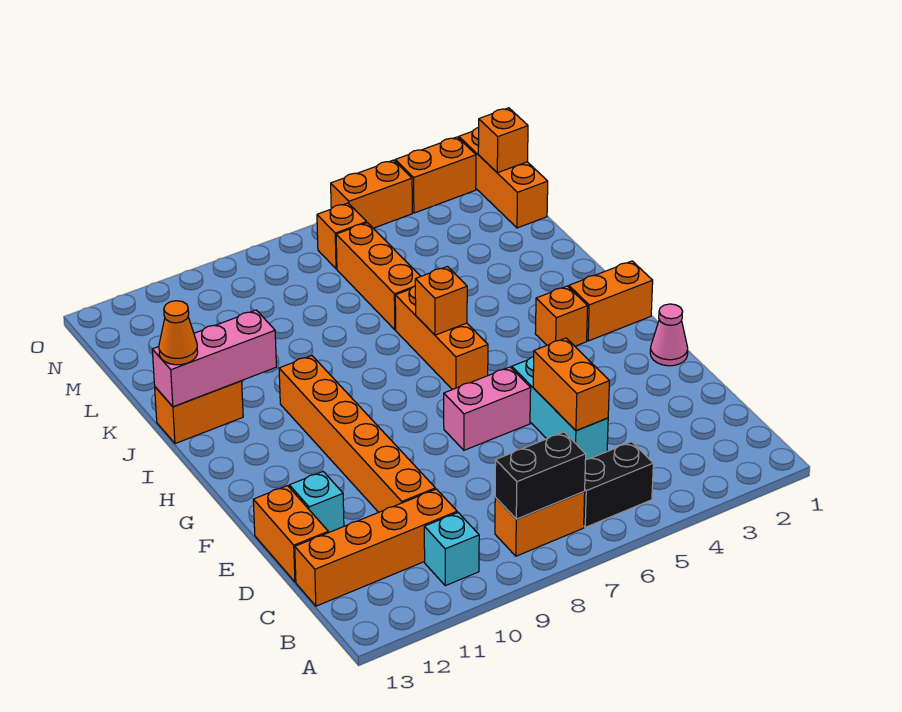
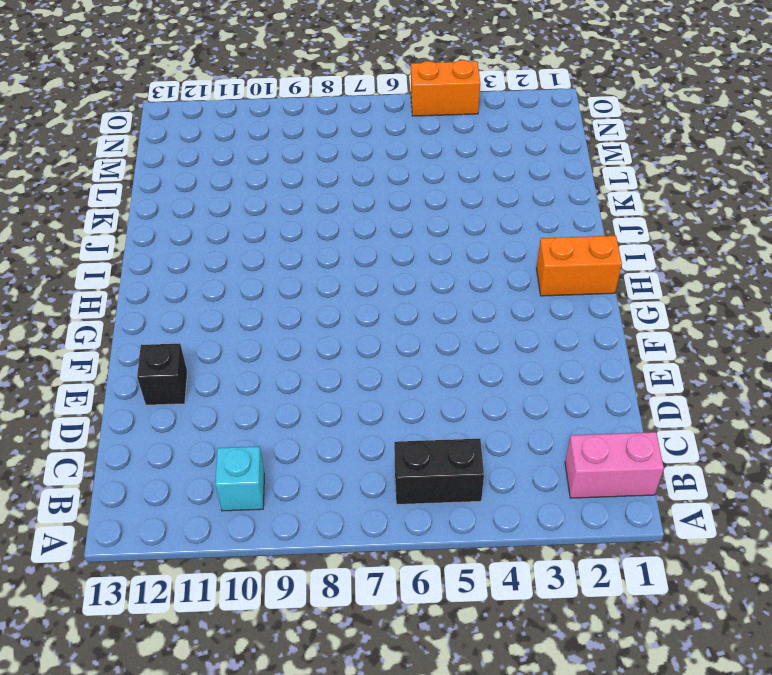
pink brick B1:B2 level 1 -> pink brick F6:F7 level 1
black brick E12 level 1 -> cyan brick E12 level 1
none -> orange brick B7:B8 level 1
none -> orange brick C10:C13 level 1
none -> cyan brick D5:F5 level 1

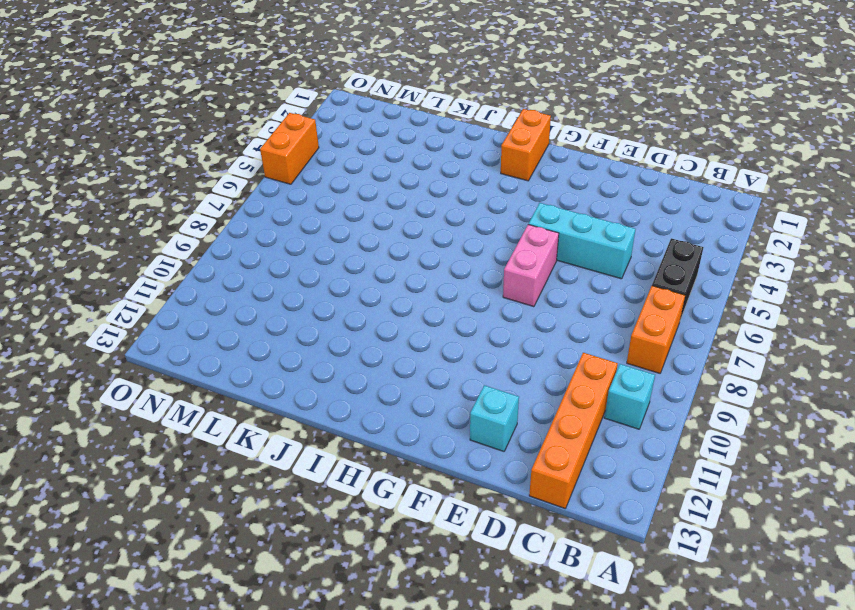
none -> orange brick D10:I10 level 1
none -> orange brick D13:E13 level 1
none -> pink cone F1 level 1

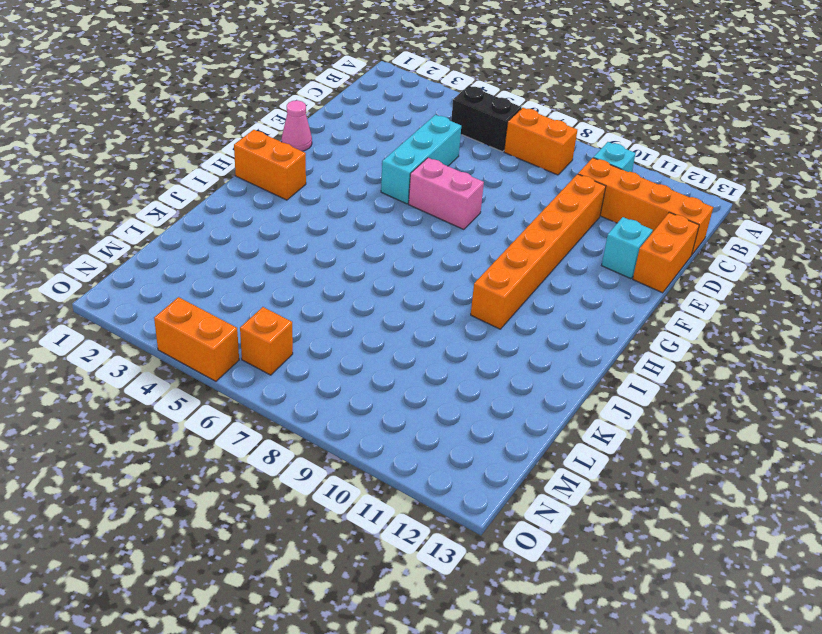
none -> orange brick H3 level 1
none -> orange brick H6:J6 level 1
none -> orange brick J12:J13 level 1

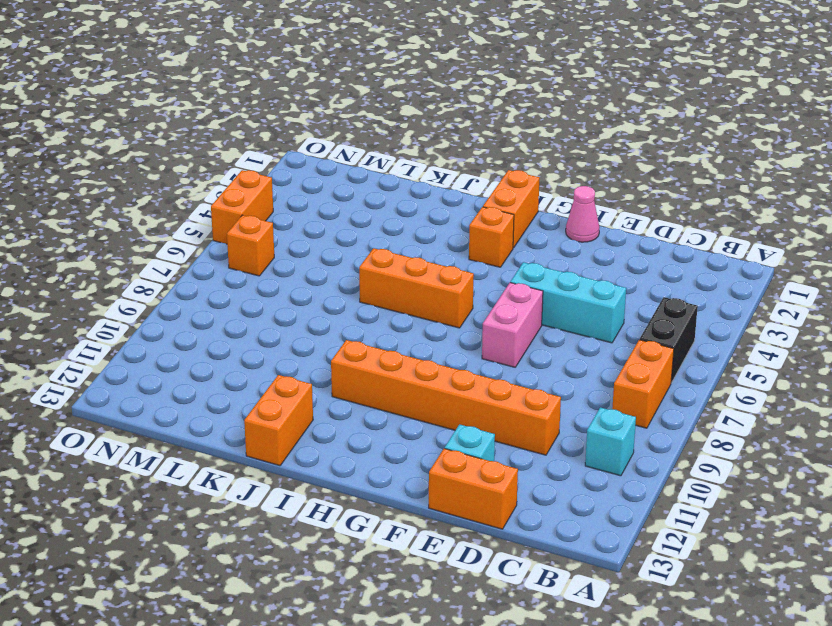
none -> orange brick C10:C13 level 1
none -> orange brick K6:M6 level 1
none -> orange brick M1:O1 level 1

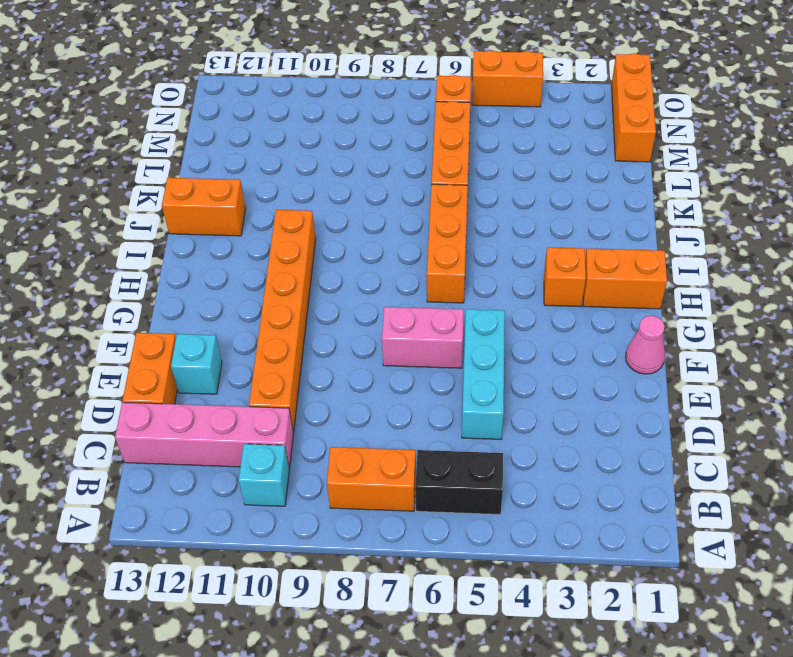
pink brick C10:C13 level 1 -> orange brick C10:C13 level 1
none -> orange brick O2:O3 level 1
none -> black brick B7:B8 level 2
none -> orange brick D5:E5 level 2

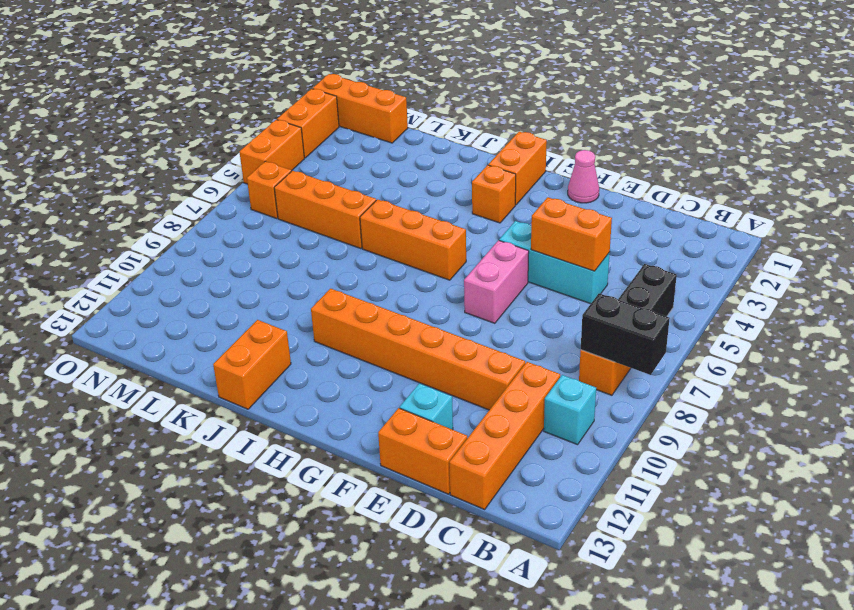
black brick A8:B8 level 2 -> black brick B7:B8 level 2
none -> orange brick I6 level 2
none -> pink brick J11:J13 level 2
none -> orange brick N1 level 2

